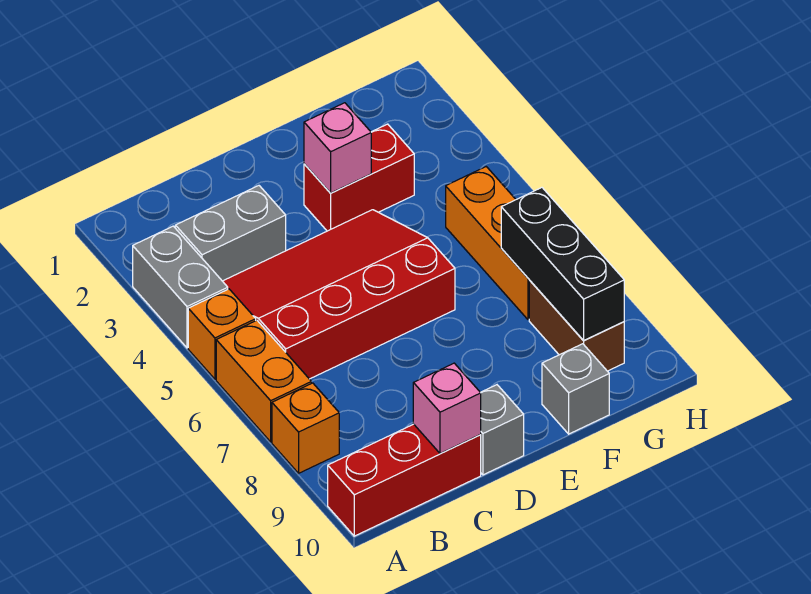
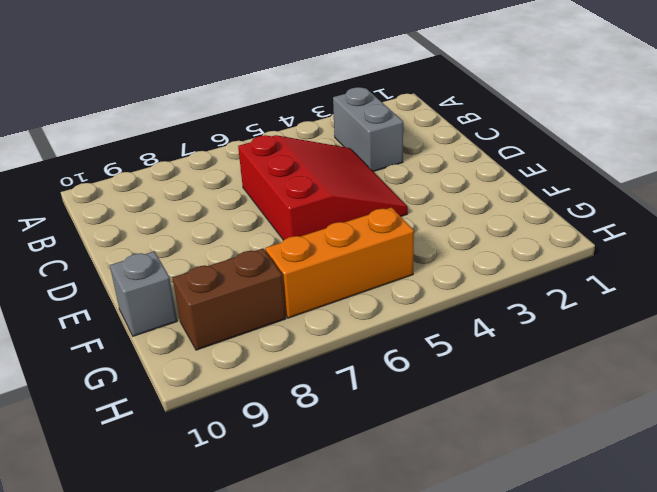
red slope C4:E6 level 1 top 6 -> red slope B4:E6 level 1 top 6
none -> grey brick A3:A4 level 1
none -> orange brick A5 level 1
none -> orange brick A6:A7 level 1

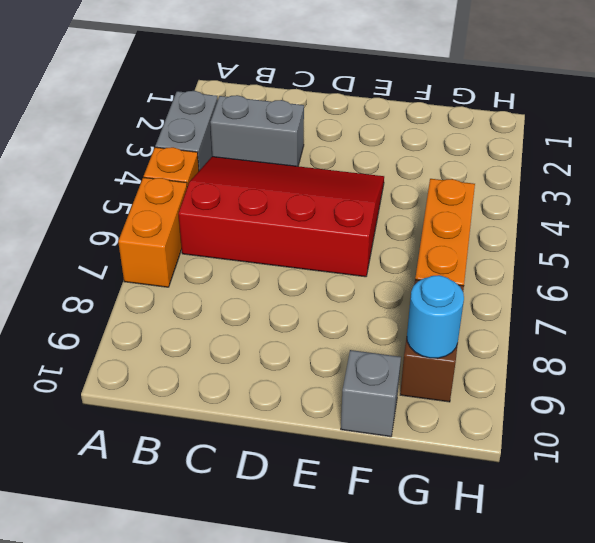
cyan round brick G9 level 2 -> black brick G7:G9 level 2
none -> orange brick A8 level 1
none -> red brick A10:C10 level 1
none -> grey brick D10 level 1

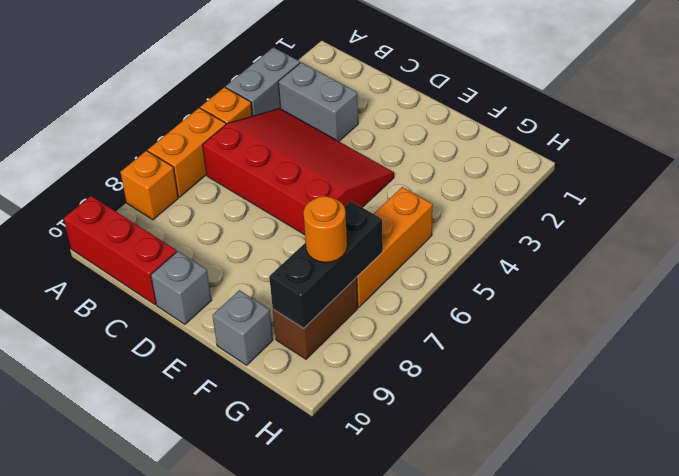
orange round brick G8 level 3 -> none
none -> red brick E3:F3 level 1
none -> pink brick C10 level 2
none -> pink brick E3 level 2

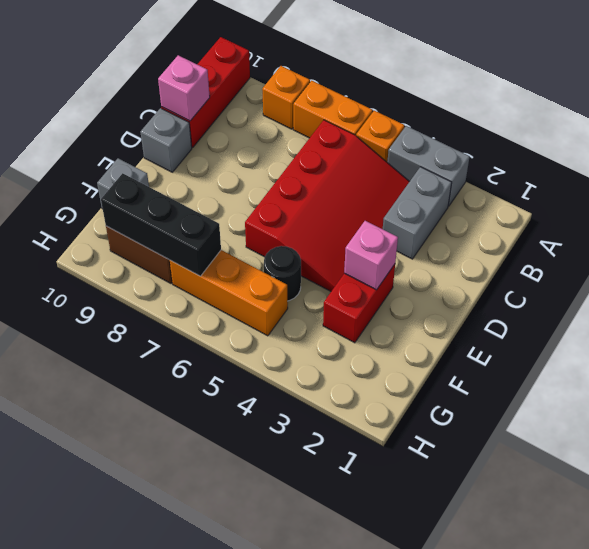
black round brick F5 level 1 -> none

